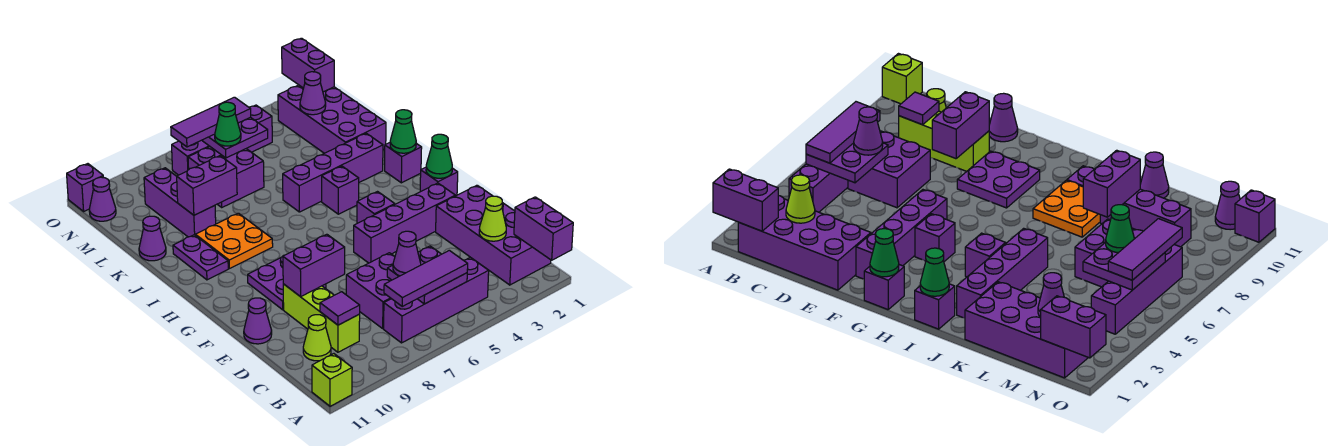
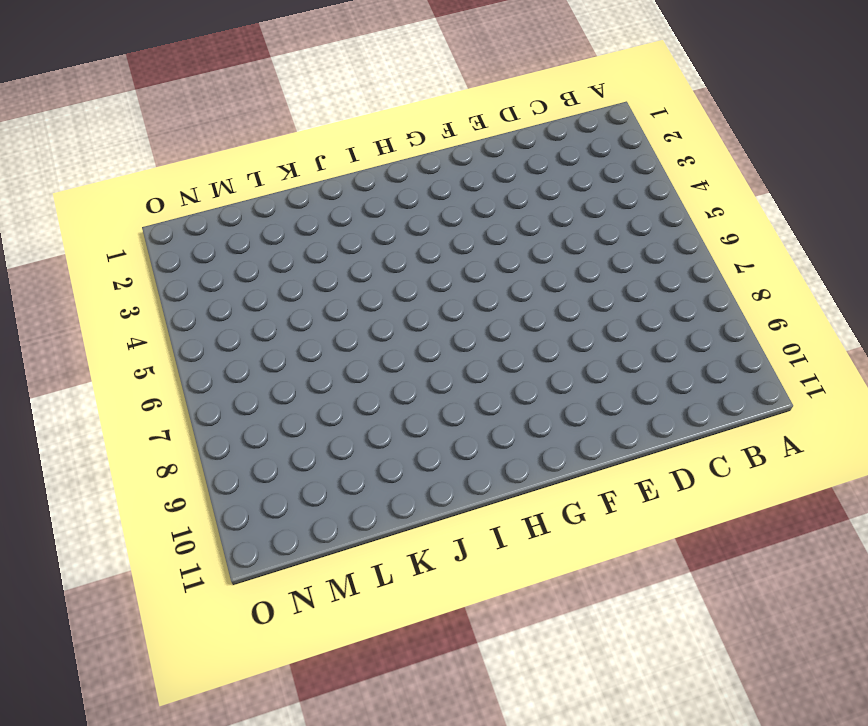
none -> lime brick A11 level 1
none -> purple brick B1:E2 level 1
none -> purple brick B4:B7 level 1
none -> purple brick C6:D7 level 1

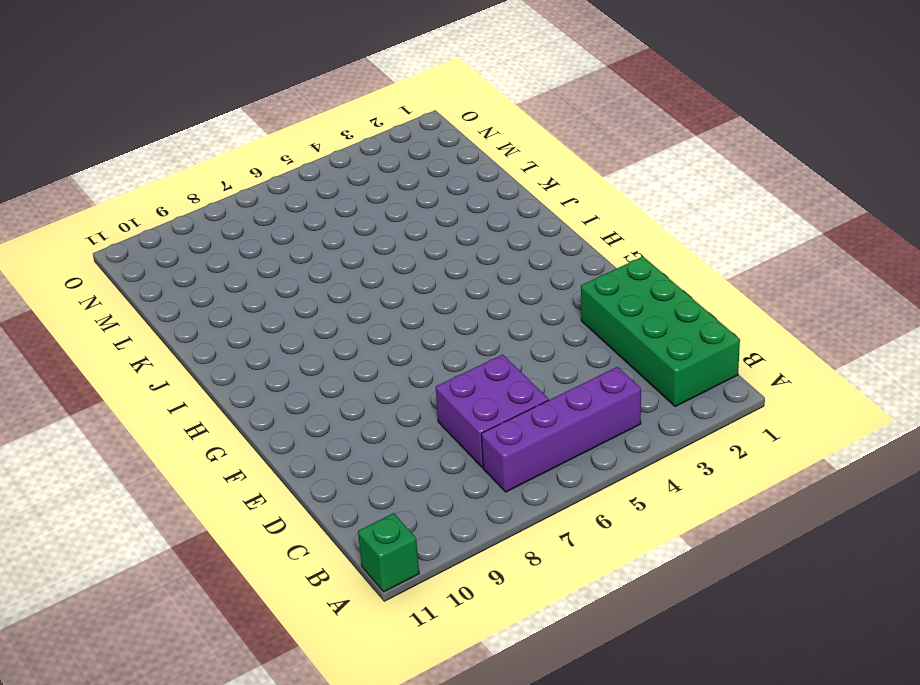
green brick A11 level 1 -> lime brick A11 level 1
green brick B1:E2 level 1 -> purple brick B1:E2 level 1
none -> lime brick C9:E9 level 1
none -> lime cone C10 level 1
none -> purple cone E11 level 1
none -> purple brick F2:F5 level 1

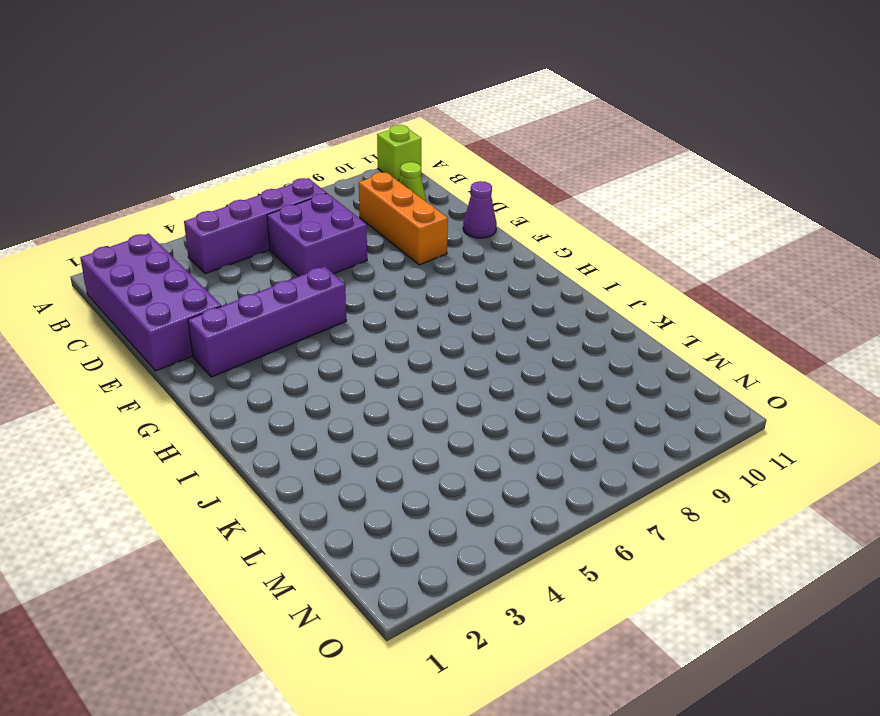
orange brick C9:E9 level 1 -> lime brick C9:E9 level 1
none -> purple plate F8:G9 level 1
none -> purple brick G1 level 1
none -> purple brick G4 level 1
none -> purple brick I1 level 1

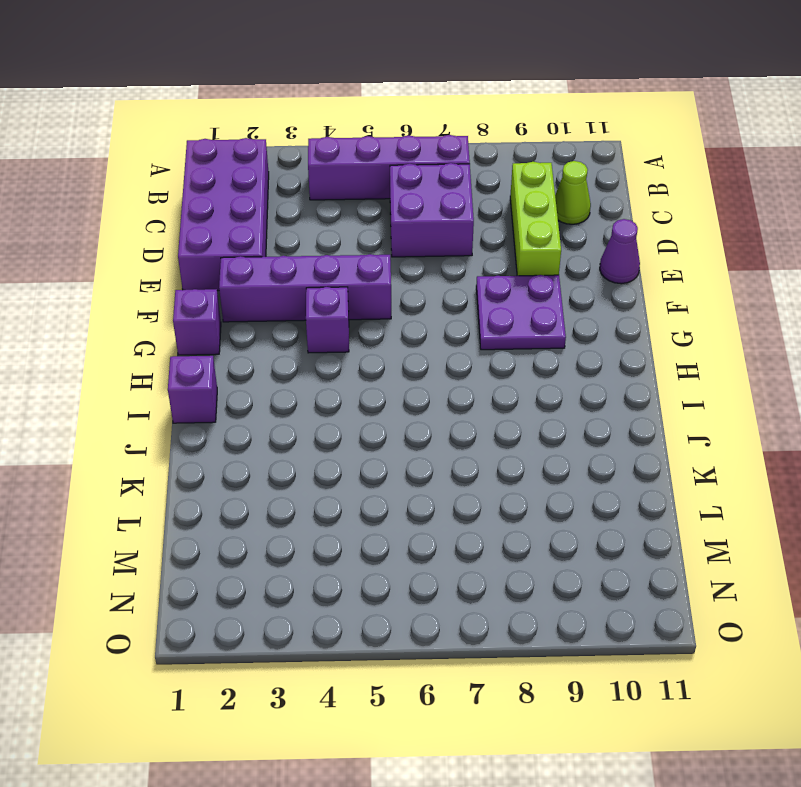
none -> lime brick A11 level 1
none -> purple brick I4 level 1
none -> orange plate I8:J9 level 1
none -> purple plate I10:J10 level 1

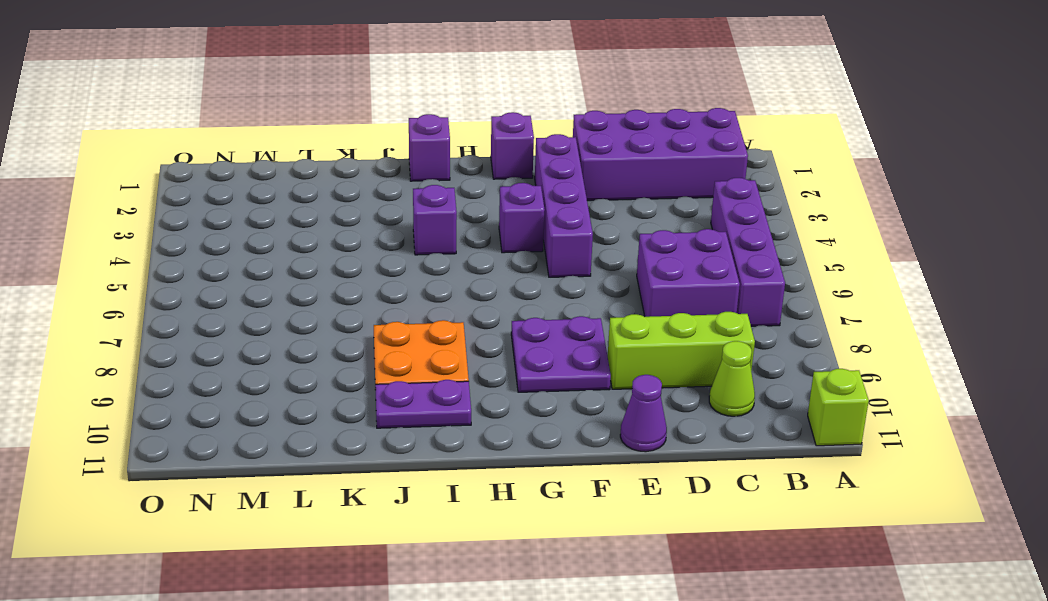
none -> purple brick J2:J5 level 1
none -> purple brick K1:N2 level 1
none -> purple brick K9:M9 level 1
none -> purple cone K11 level 1

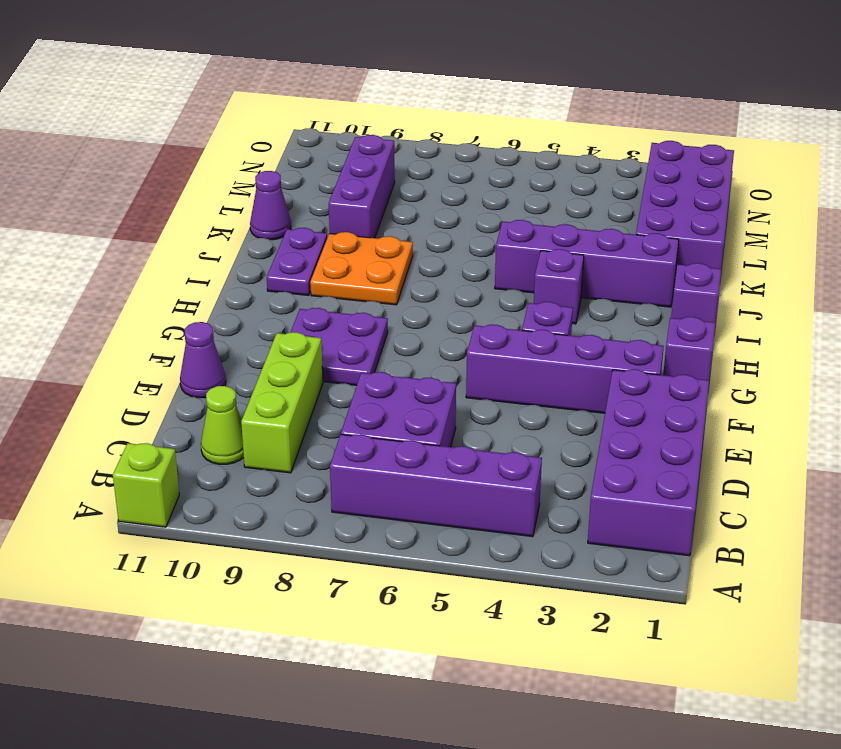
none -> purple brick L6:M7 level 1
none -> purple brick N4:N7 level 1
none -> purple cone N11 level 1
none -> purple brick O11 level 1

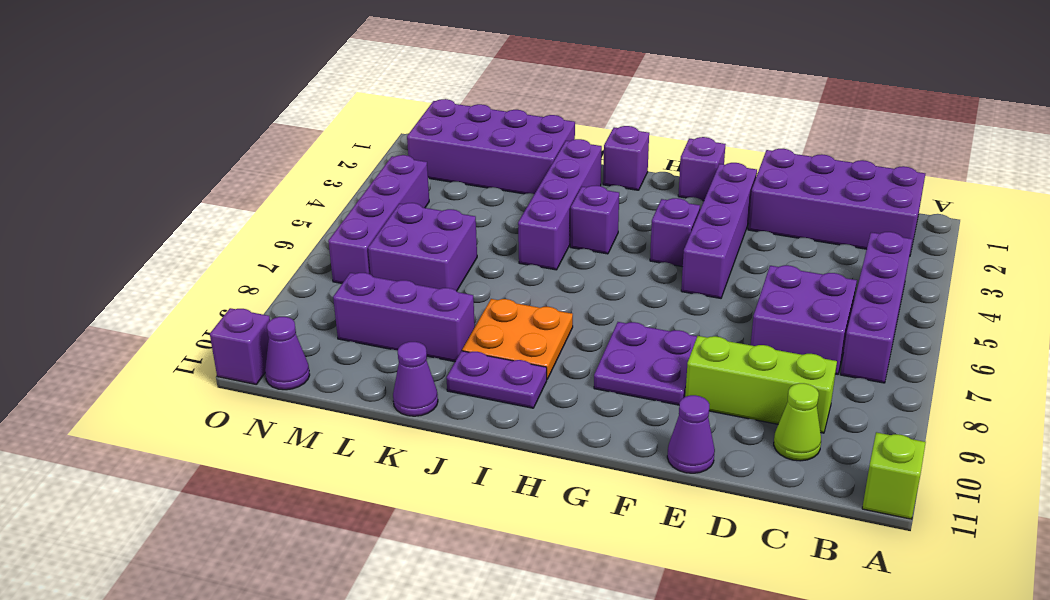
none -> purple brick A1:B1 level 2
none -> purple plate B5:C6 level 2
none -> lime cone C2 level 2
none -> purple tile C9 level 2

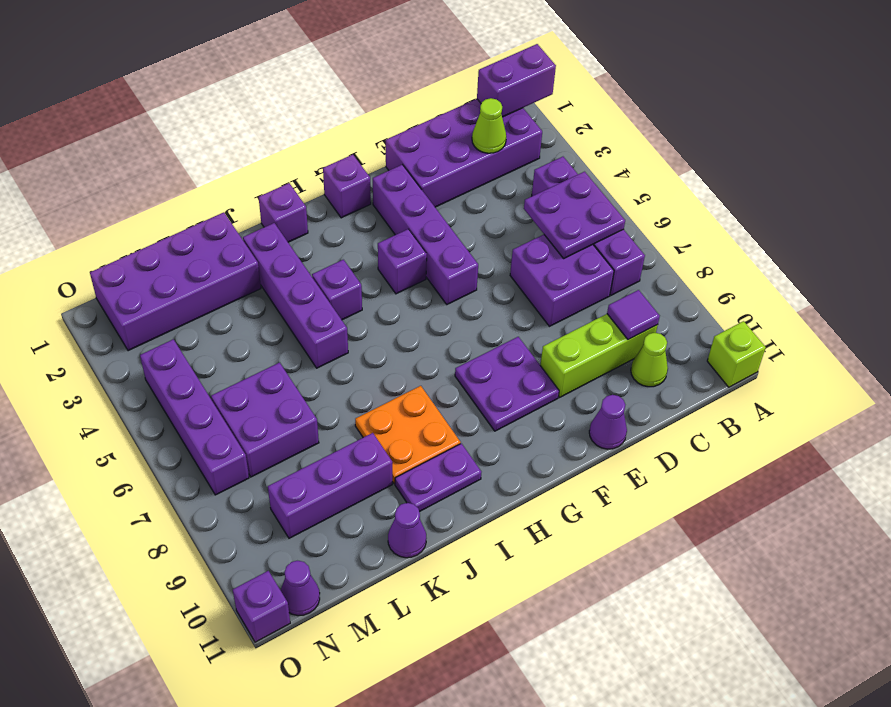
none -> purple brick E8:E9 level 2
none -> green cone G1 level 2
none -> green cone I1 level 2
none -> purple brick K8:K9 level 2

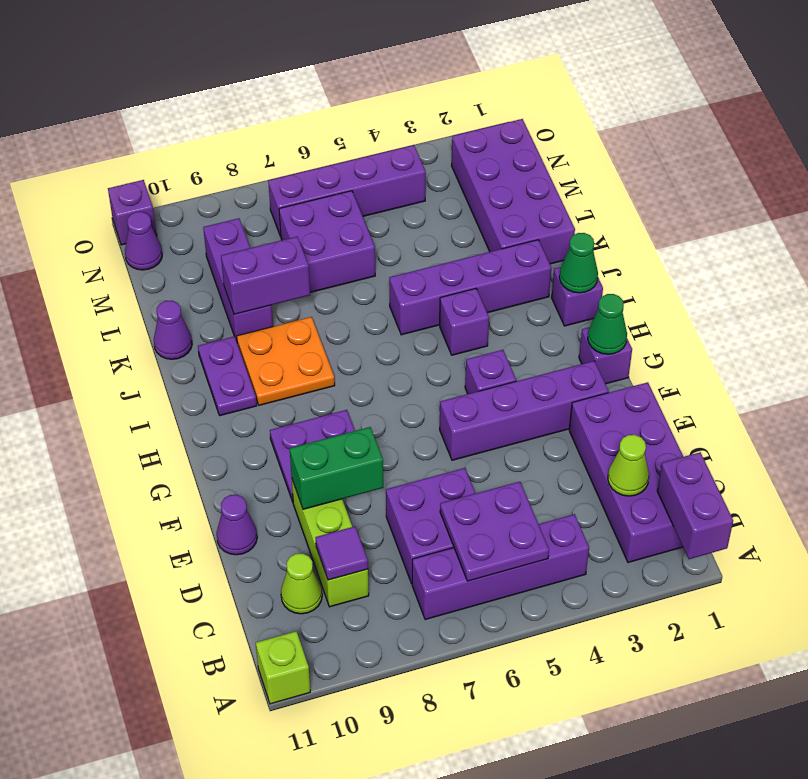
green brick E8:E9 level 2 -> purple brick E8:E9 level 2
none -> purple cone M2 level 2
none -> purple plate M5:N6 level 2
none -> purple brick N1:O1 level 2
none -> purple tile B5:B7 level 3

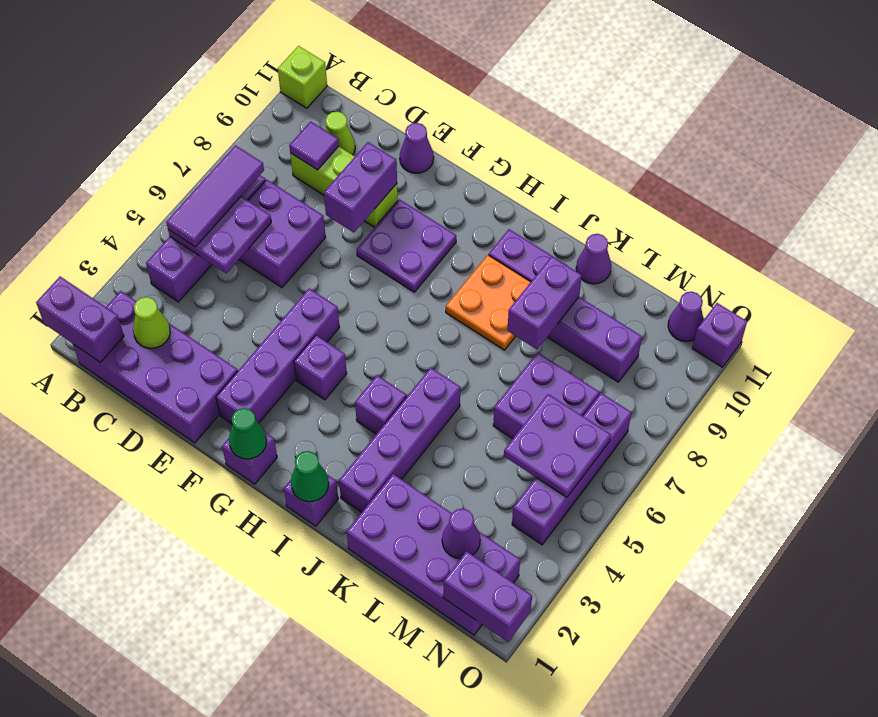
none -> purple cone C6 level 3
none -> green cone M6 level 3
none -> purple tile N5:N7 level 3

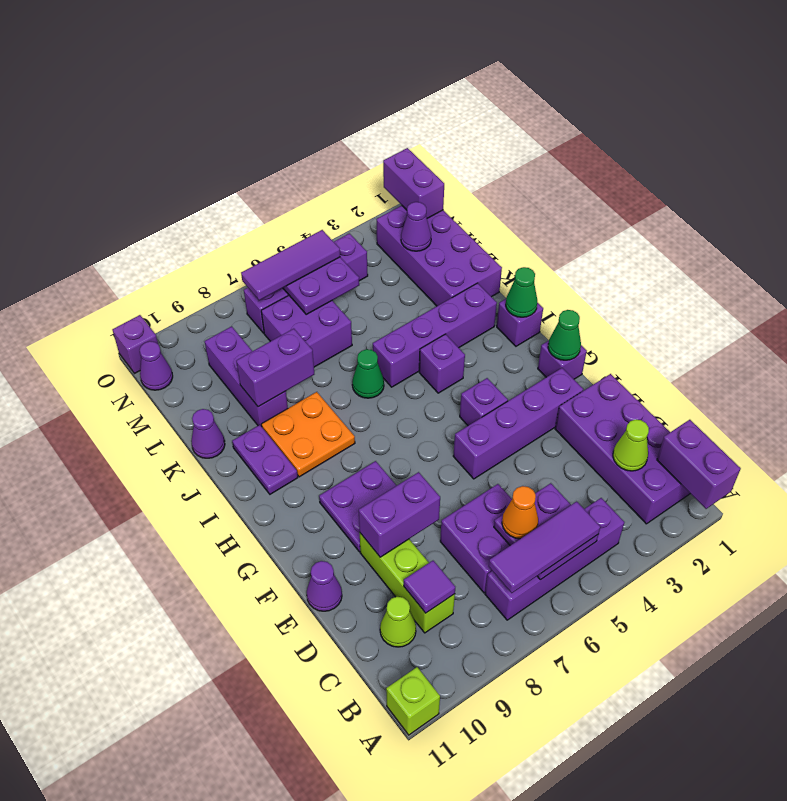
orange cone C6 level 3 -> purple cone C6 level 3
green cone J6 level 1 -> green cone M6 level 3

